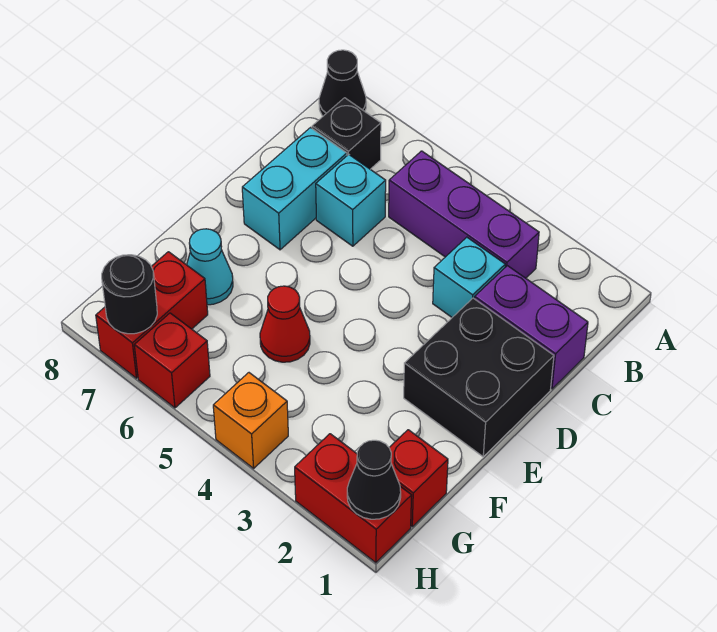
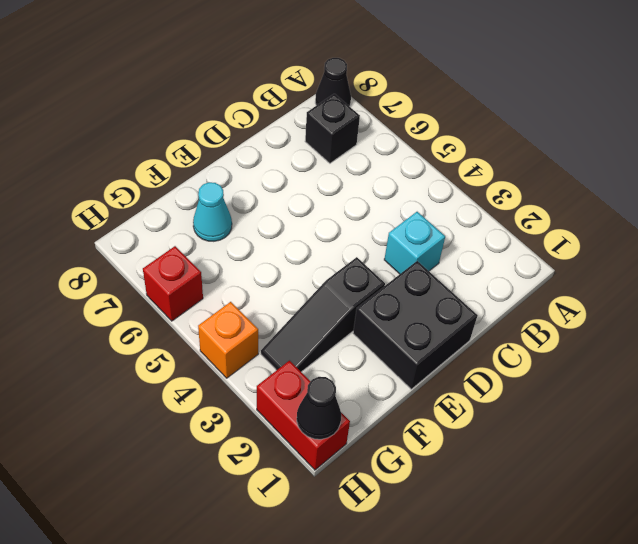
black slope E3:G3 level 1 top E -> none
none -> purple brick B3:B5 level 1
none -> purple brick C1:C2 level 1
none -> cyan brick C6 level 1

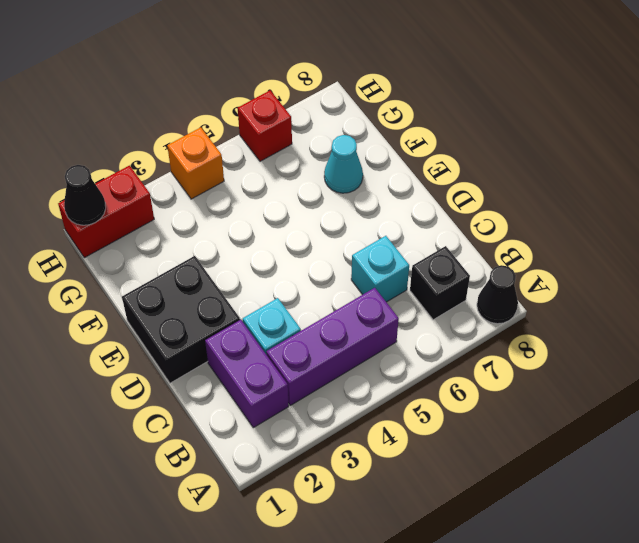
purple brick B2:C2 level 1 -> purple brick C1:C2 level 1
none -> cyan brick C7:D7 level 1
none -> red cone F5 level 1
none -> red brick G1 level 1

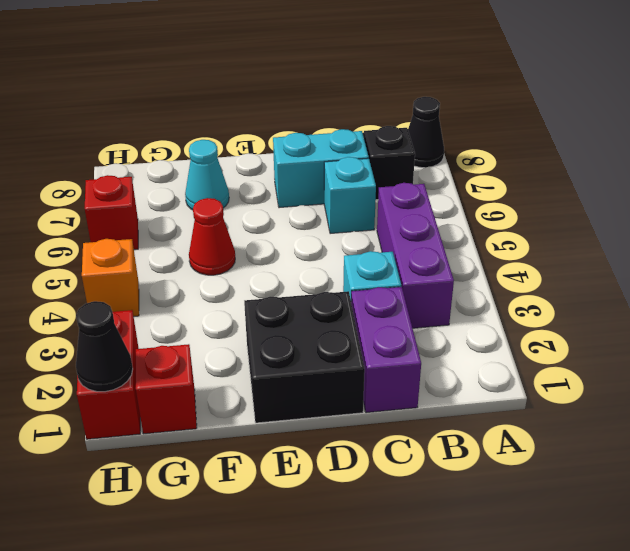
none -> red brick G7:H7 level 1
none -> black round brick H7 level 2

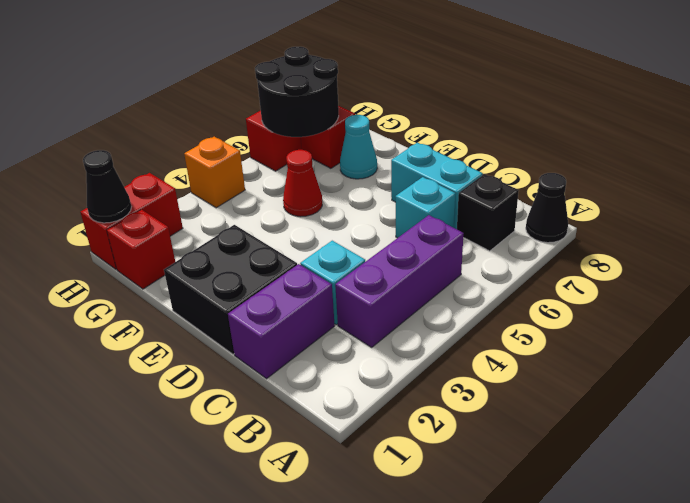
black round brick G6:H7 level 2 -> black round brick H7 level 2

